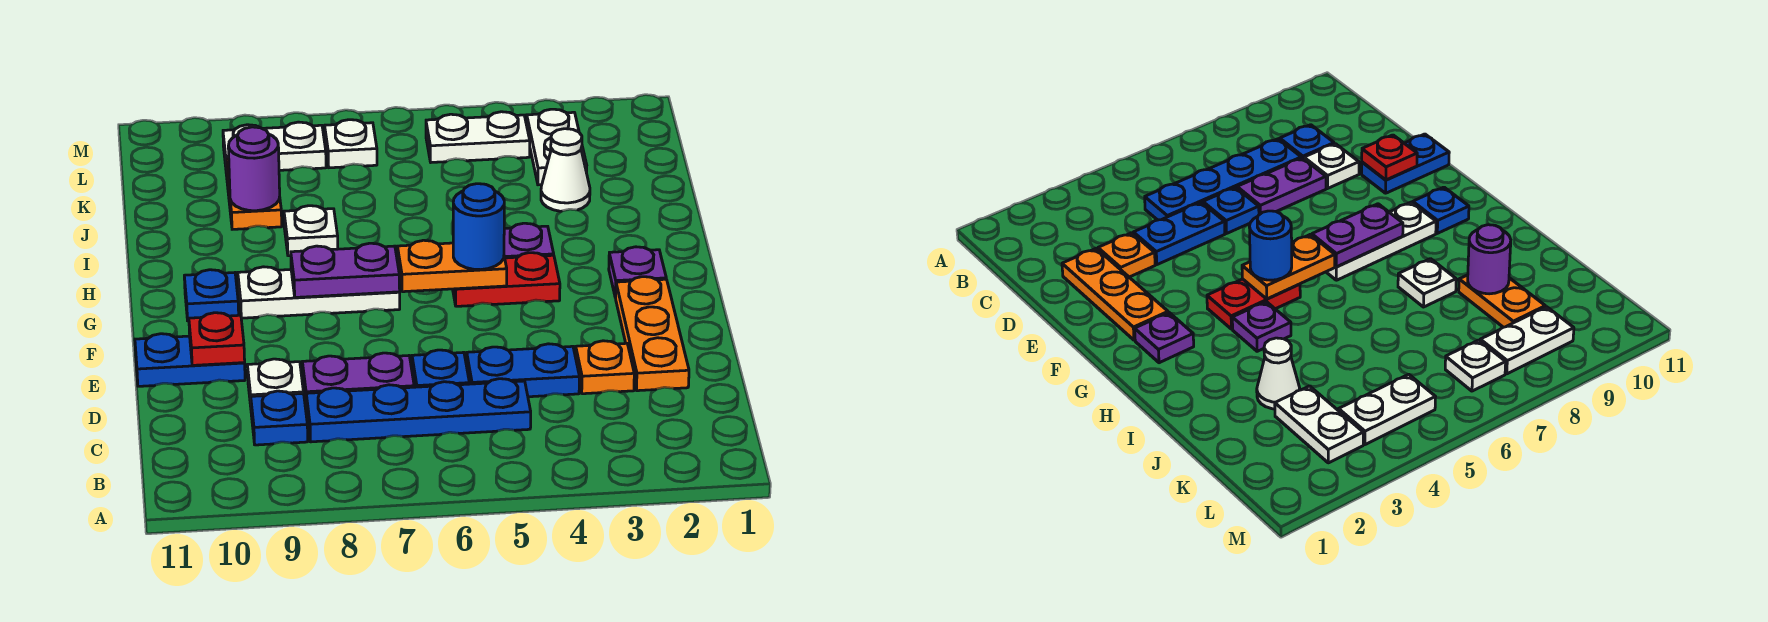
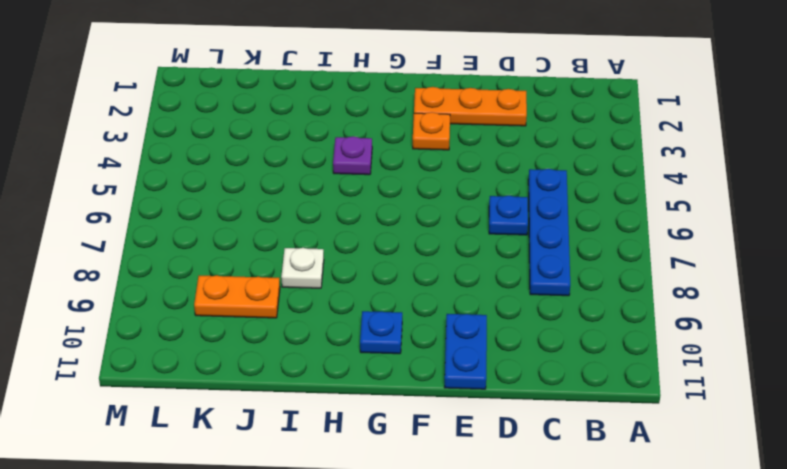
orange plate F3 level 1 -> orange plate D3 level 1
none -> blue plate C9 level 1
none -> blue plate D4:D5 level 1
none -> purple plate D7:D8 level 1

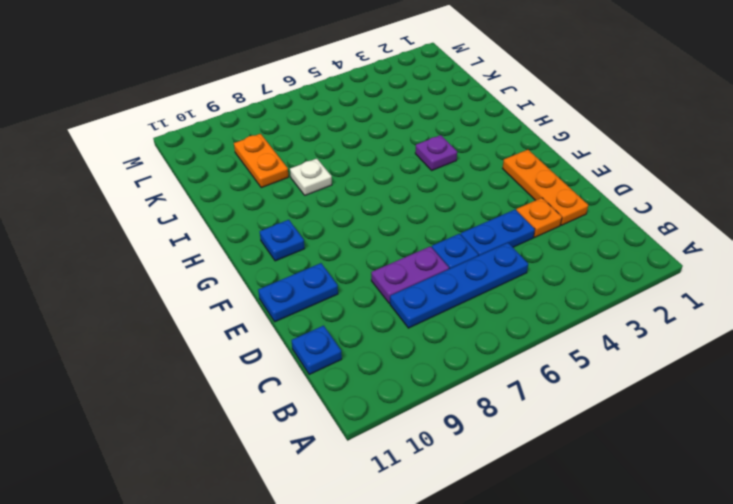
blue plate C11 level 1 -> blue plate C9 level 1
none -> white plate D9 level 1
none -> purple plate G2 level 1
none -> red plate G4:G5 level 1

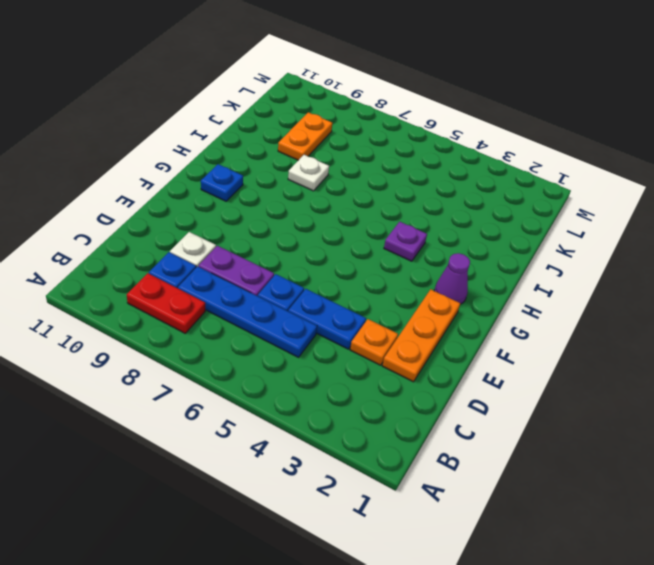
red plate B8:B9 level 1 -> red plate G4:G5 level 1
purple cone G2 level 1 -> purple plate G2 level 1
none -> blue plate E10:E11 level 1
none -> white plate G7:G9 level 1
none -> white cone J3 level 1

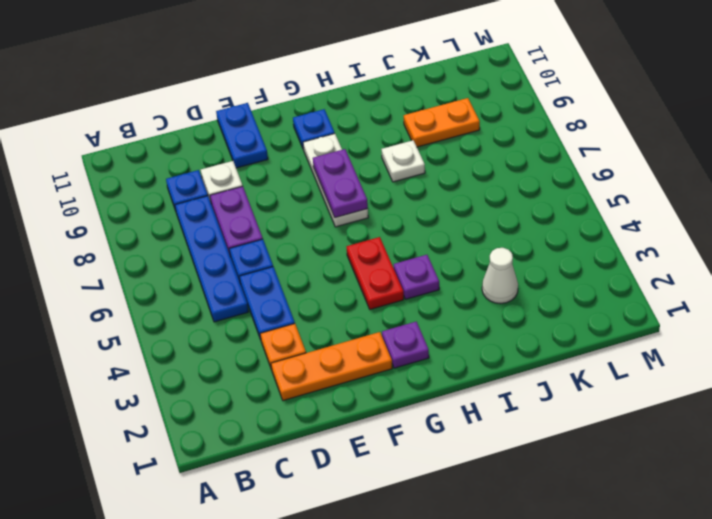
none -> white plate K3:L3 level 1
none -> white plate L4:L5 level 1
none -> white plate L7 level 1

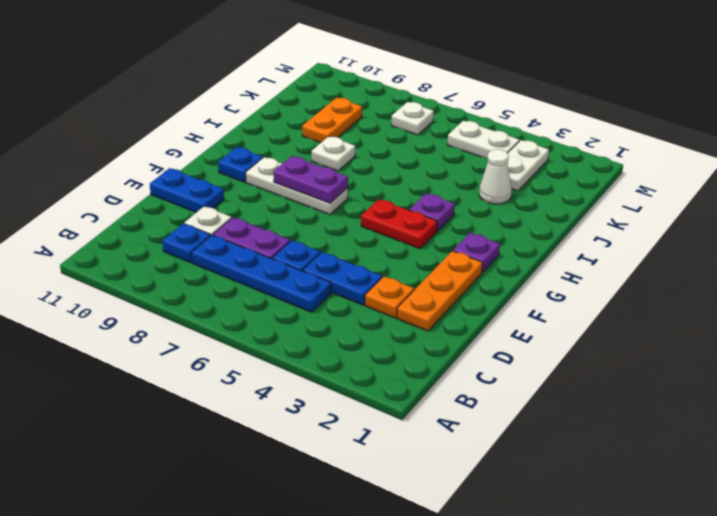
none -> white plate L8:L9 level 1
none -> red plate E10 level 2
none -> orange plate G5:G6 level 2

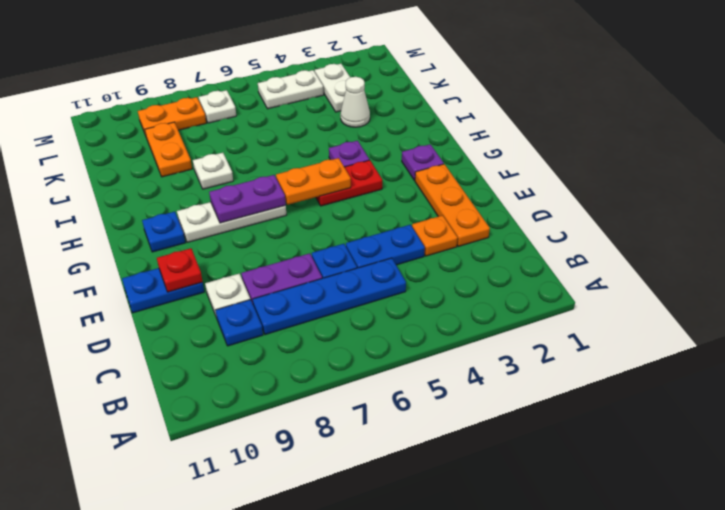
orange plate L8:L9 level 1 -> white plate L8:L9 level 1
none -> purple round brick J9 level 2
none -> blue round brick G5 level 3

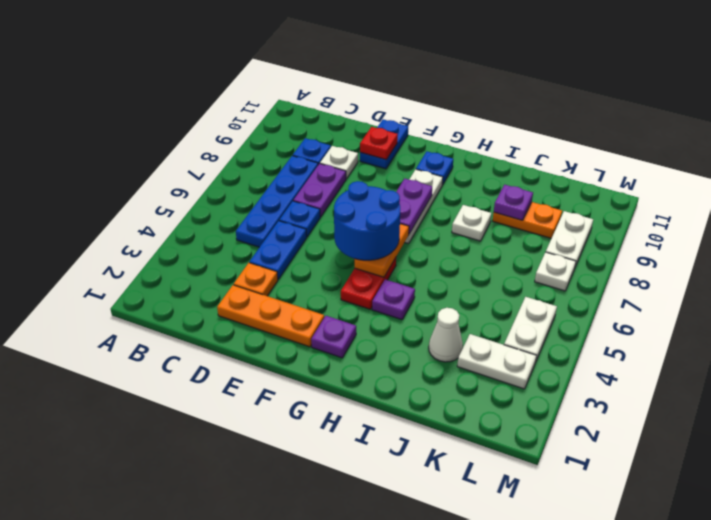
blue round brick F5:G6 level 3 -> blue round brick G5 level 3
purple plate J9 level 2 -> purple round brick J9 level 2

